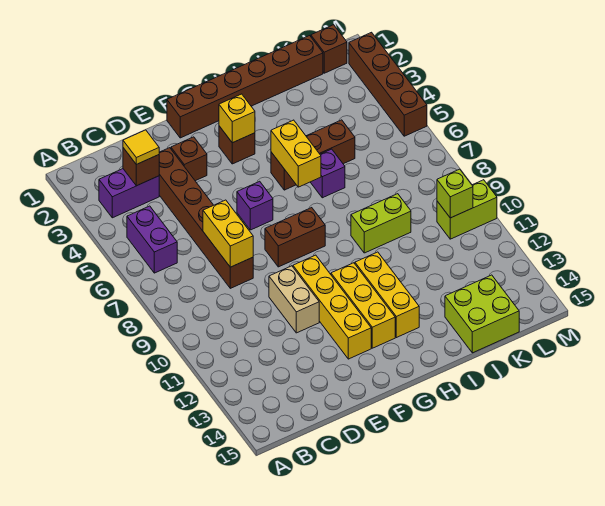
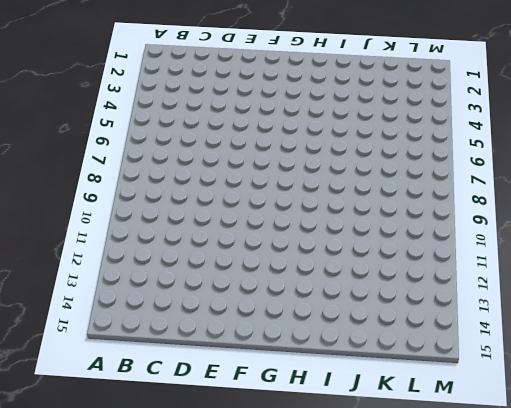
none -> purple brick B3:C3 level 1
none -> purple brick B5:B6 level 1
none -> brown brick D3:D8 level 1

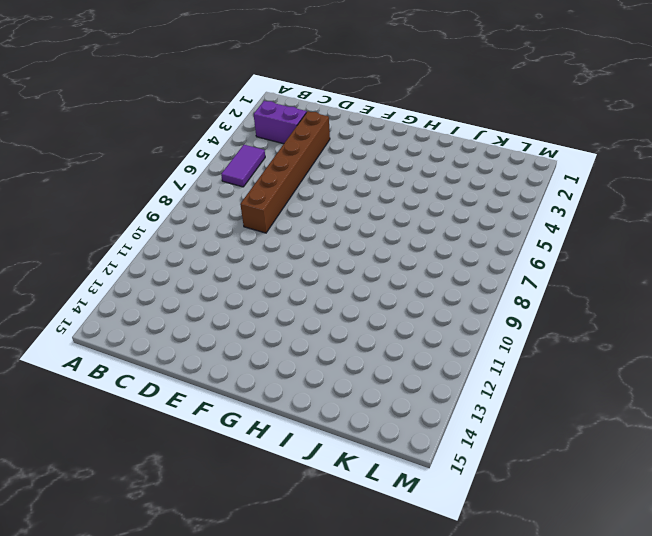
purple tile B5:B6 level 1 -> purple brick B5:B6 level 1
none -> brown brick E3 level 1
none -> tan brick E10:E11 level 1
none -> brown brick F1:K1 level 1

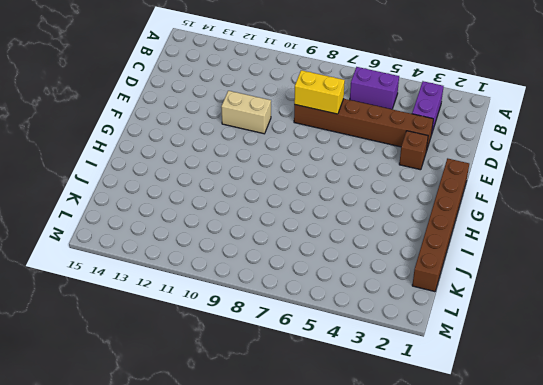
none -> purple brick F6 level 1
none -> brown brick F8:G8 level 1
none -> yellow brick F10:F13 level 1

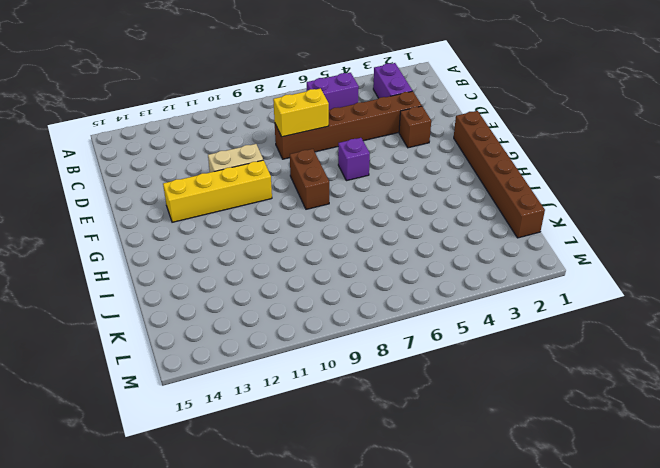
none -> brown brick G3 level 1
none -> yellow brick G11:G13 level 1
none -> brown brick H5:J5 level 1

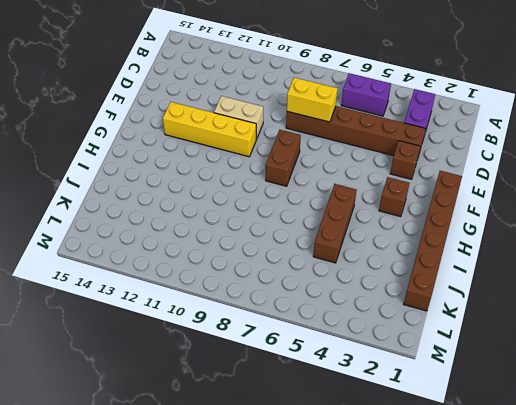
none -> purple brick F6 level 1
none -> yellow brick G11:G13 level 1
none -> yellow brick H11:H13 level 1

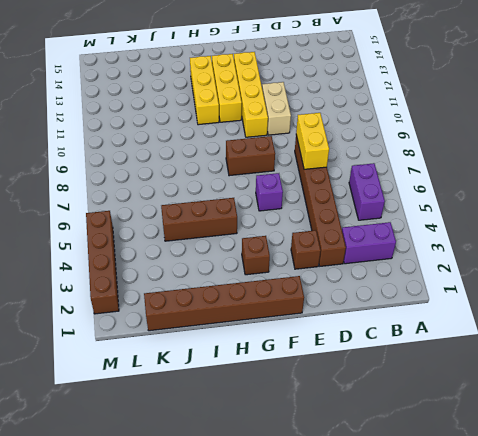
none -> purple brick I6 level 1
none -> lime brick I9:J9 level 1
none -> lime brick J14:K15 level 1

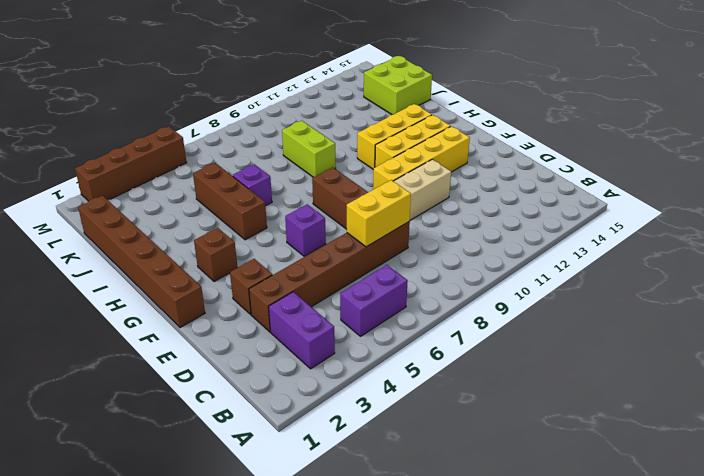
none -> brown brick L1 level 1
none -> lime brick L10:M10 level 1
none -> brown brick C3 level 2

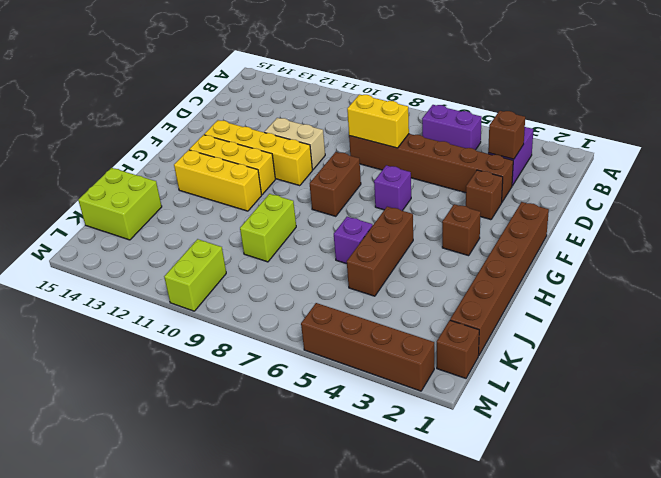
none -> yellow brick G3 level 2
none -> yellow brick H5:H6 level 2
none -> lime brick L10 level 2

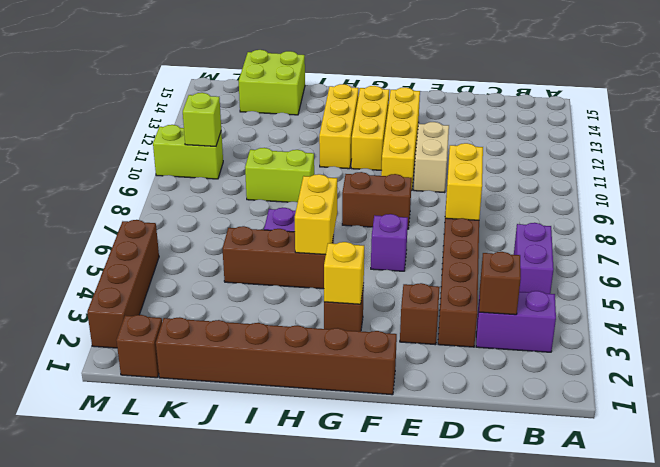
none -> yellow tile C3 level 3

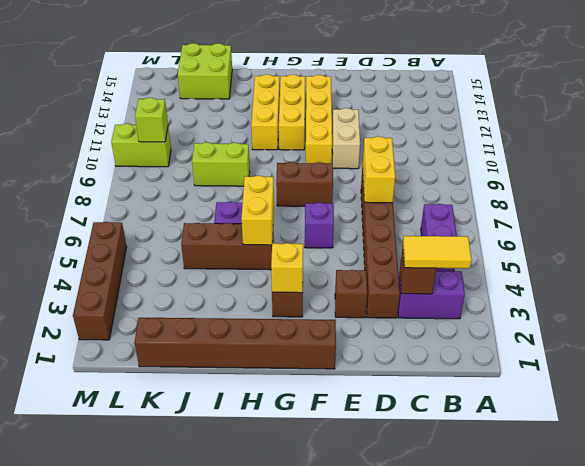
yellow tile B3:C3 level 3 -> yellow tile C3 level 3
none -> brown brick L1 level 1

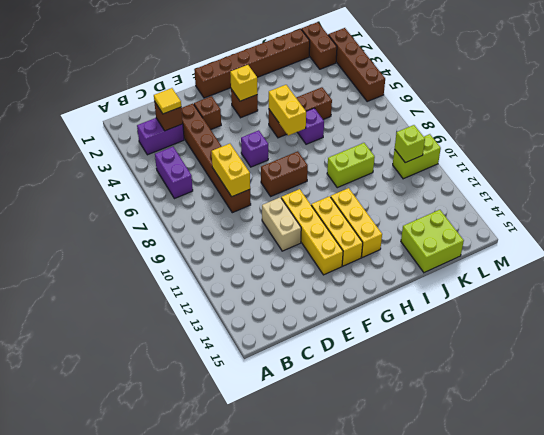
brown brick L1:L2 level 1 -> brown brick L1 level 1

